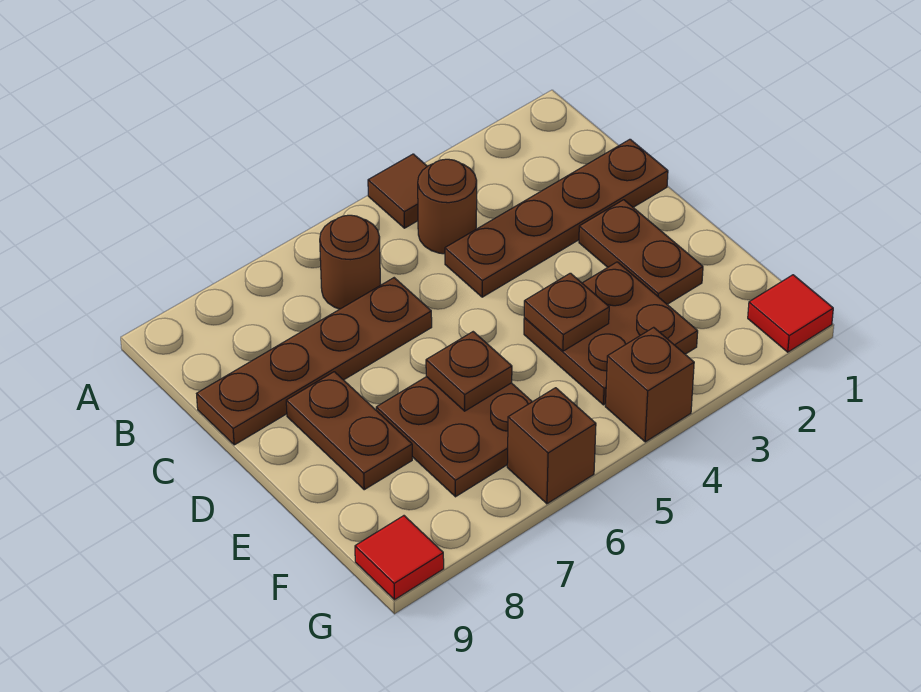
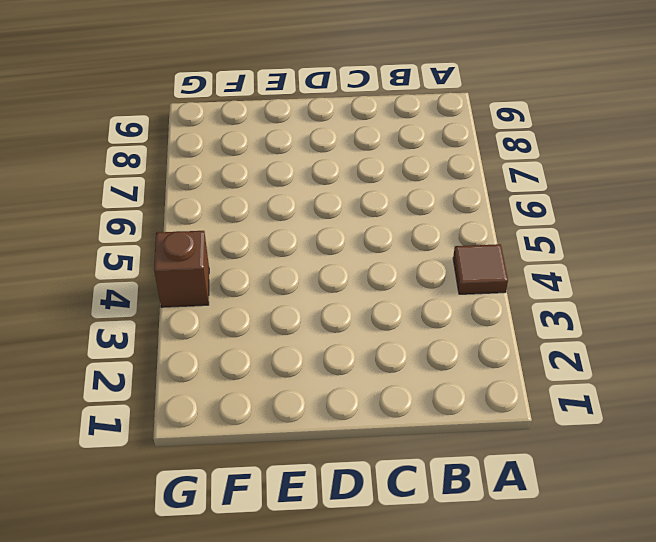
none -> brown round brick B4 level 1
none -> brown round brick B6 level 1
none -> brown plate C1:C4 level 1

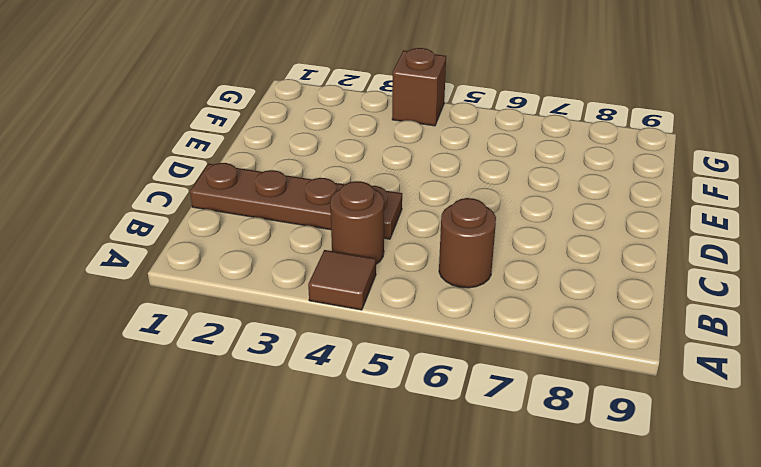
none -> brown plate C6:C9 level 1
none -> brown plate D2:E2 level 1
none -> brown plate D8:E8 level 1

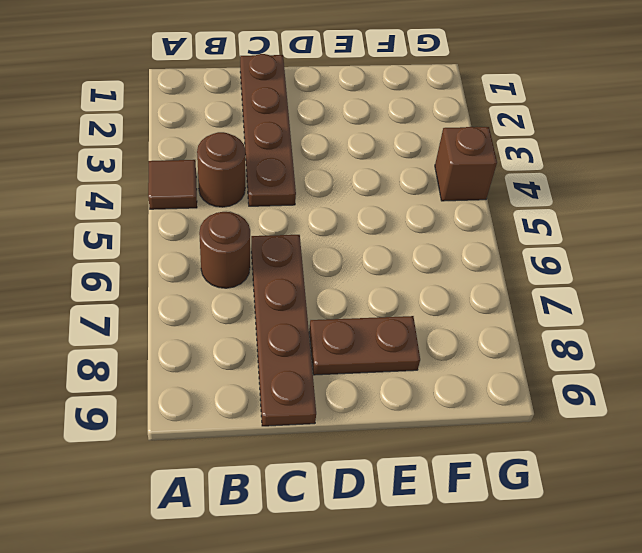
none -> brown plate D2:E2 level 1
none -> brown plate E3:F4 level 1
none -> brown plate E6:F7 level 1

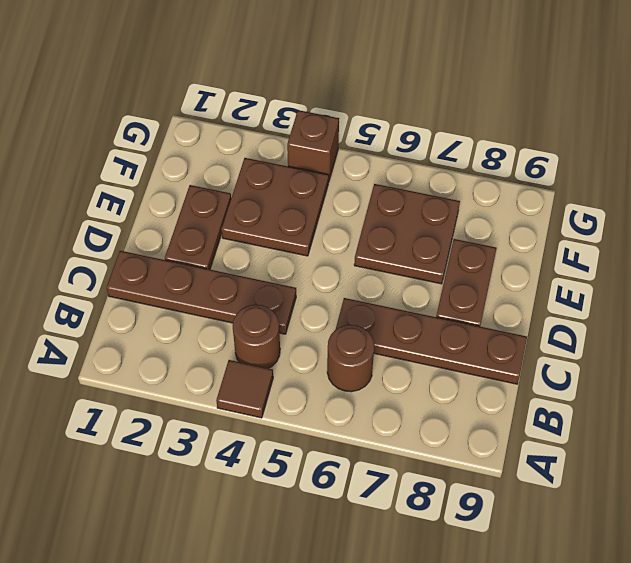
none -> red tile G1 level 1
none -> brown brick G6 level 1
none -> red tile G9 level 1

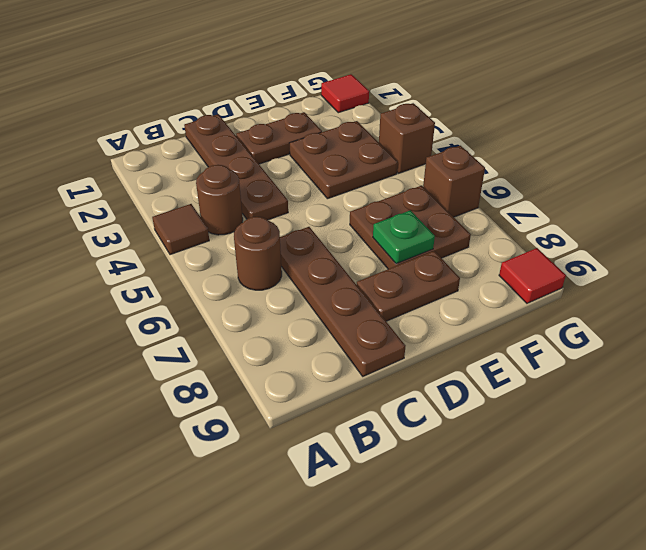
green plate E7 level 2 -> none
none -> brown plate E4 level 2
none -> brown plate E6 level 2

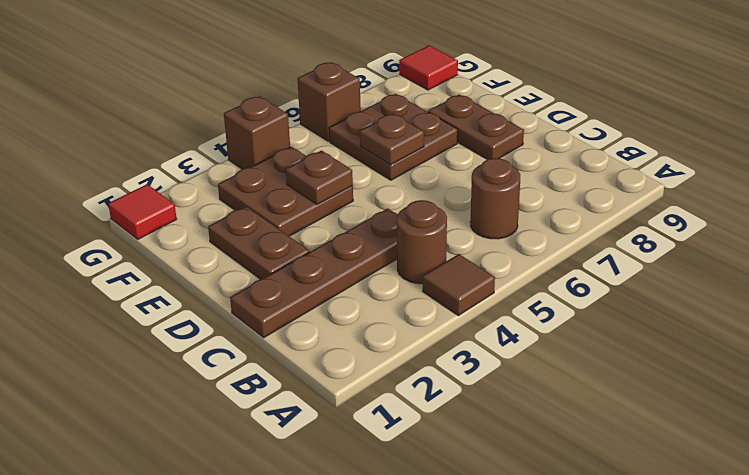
none -> brown plate C6:C9 level 1

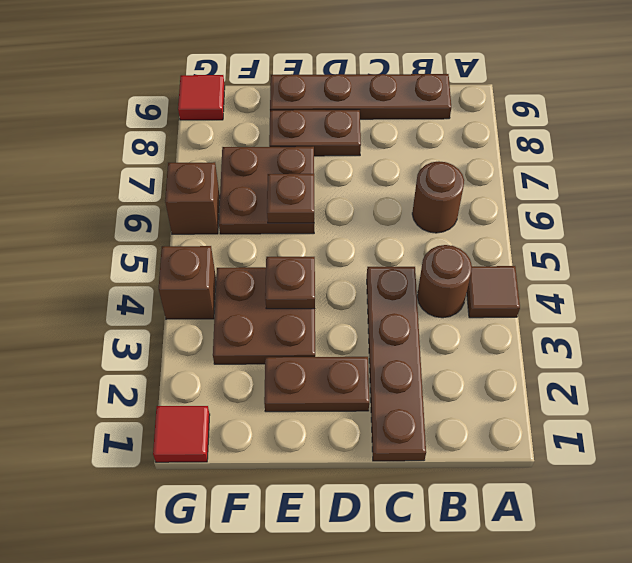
brown plate B9:E9 level 1 -> brown plate C6:C9 level 1

